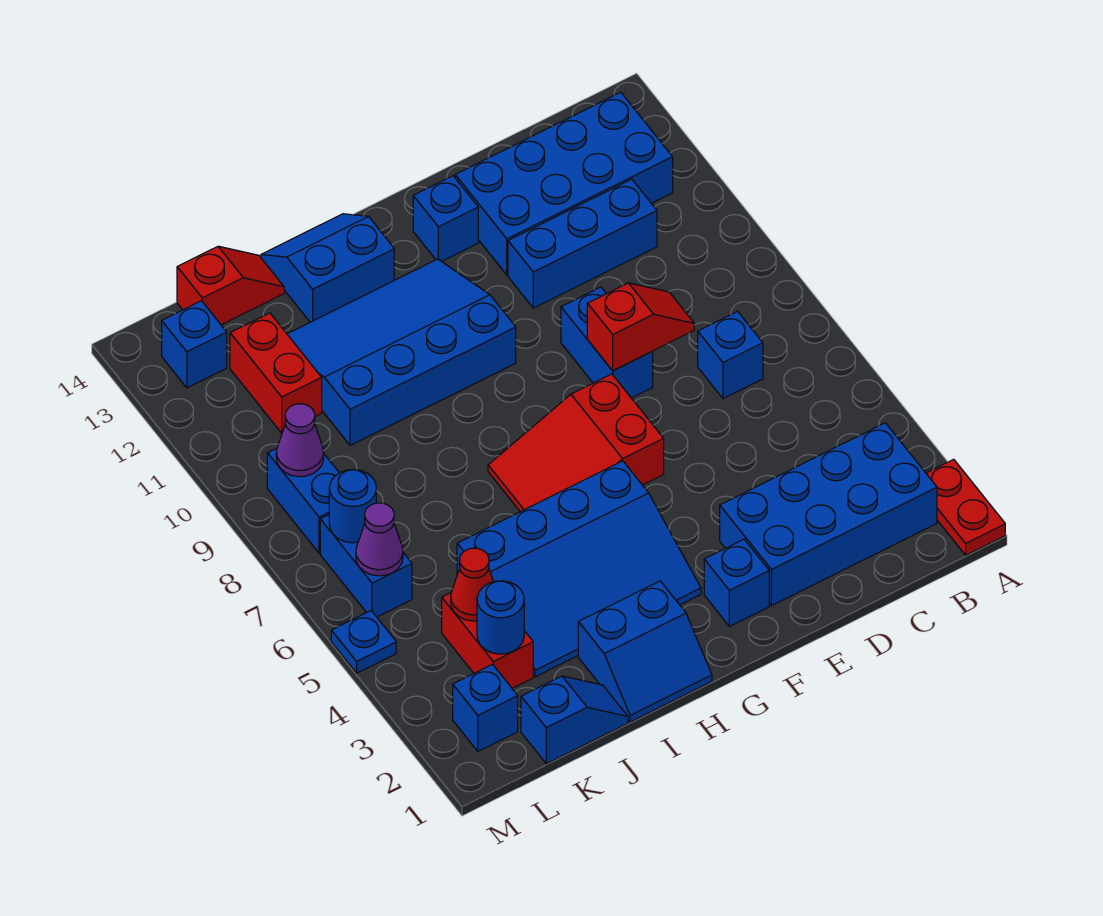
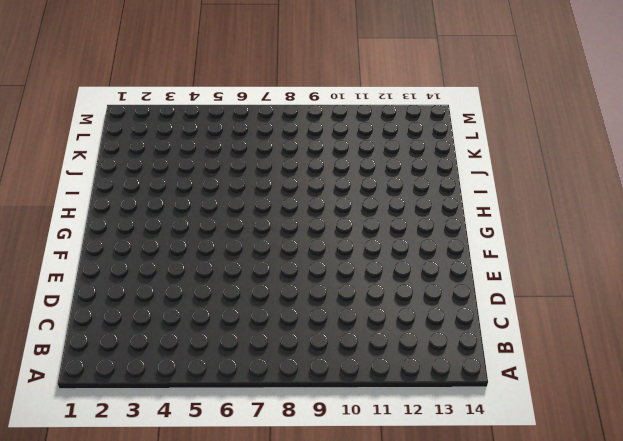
none -> red plate A1:A2 level 1
none -> blue brick B2:E3 level 1
none -> blue brick B12:E13 level 1

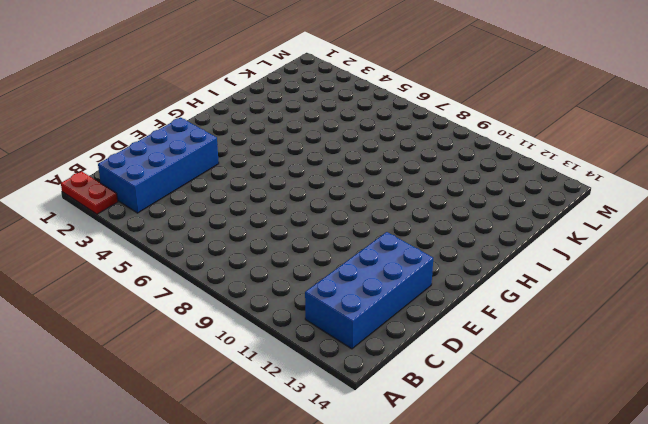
none -> blue brick C7 level 1
none -> blue brick C11:E11 level 1
none -> blue brick E8:E9 level 1

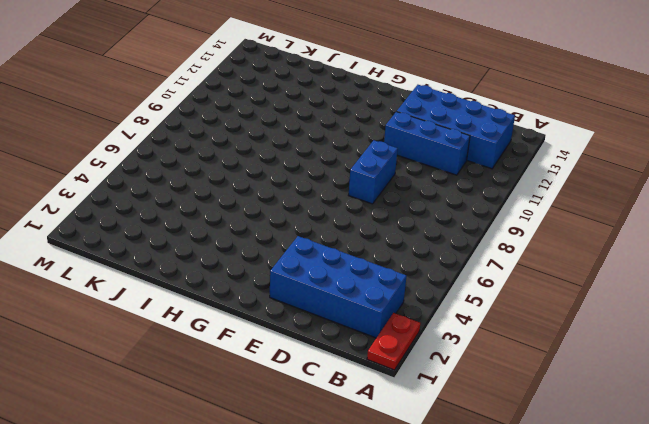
none -> blue brick C7 level 1
none -> blue brick F2 level 1
none -> red slope F6:H7 level 1 top F

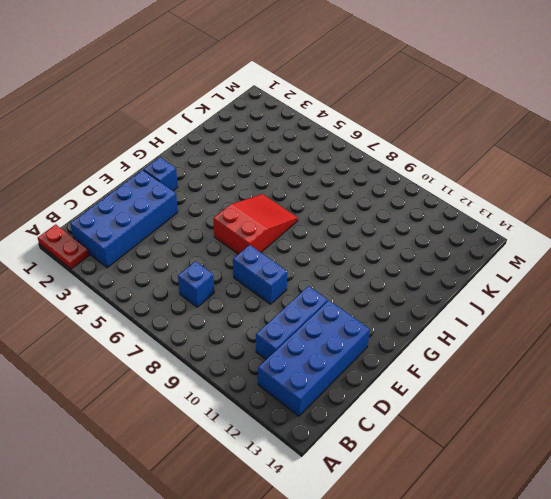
none -> blue brick F13 level 1
none -> blue slope G3:J5 level 1 top 5
none -> blue slope G10:J12 level 1 top 10

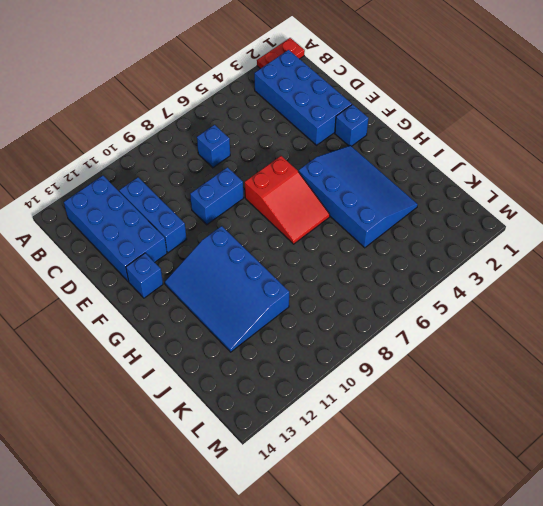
none -> blue slope H1:I2 level 1 top 2
none -> blue slope H13:I14 level 1 top 13
none -> blue slope J1:K1 level 1 top K

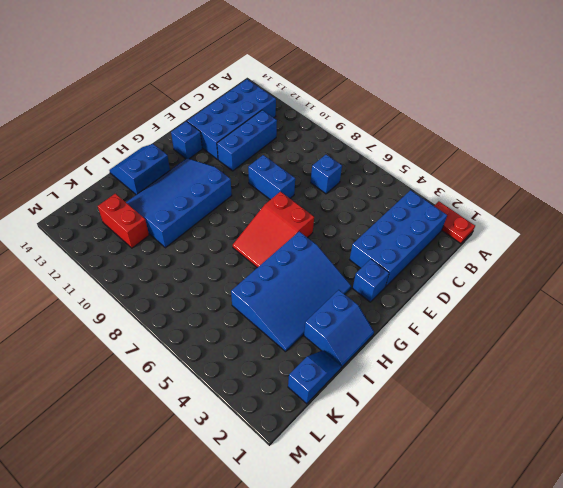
none -> red slope J14:K14 level 1 top K
none -> red brick K3:K4 level 1
none -> blue brick L2 level 1

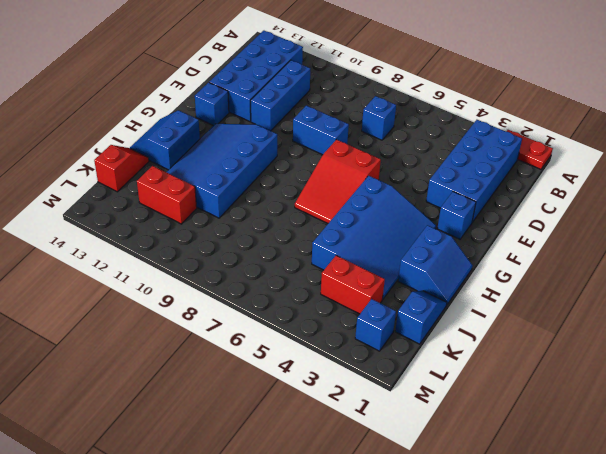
none -> blue brick L6:L7 level 1
none -> blue brick L8:L9 level 1
none -> blue brick L13 level 1

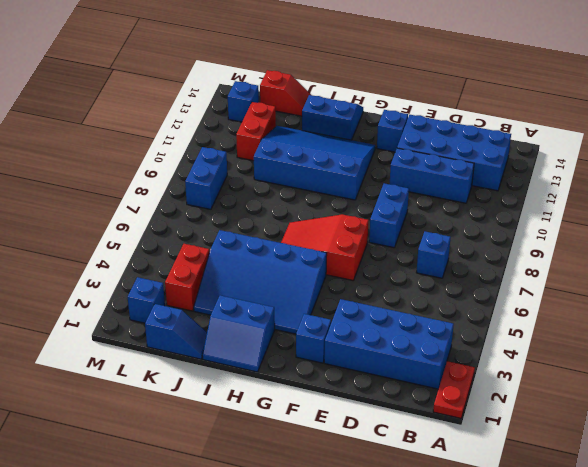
none -> blue brick L6:L7 level 1
none -> blue plate M5 level 1
none -> red slope D8:E8 level 2 top E

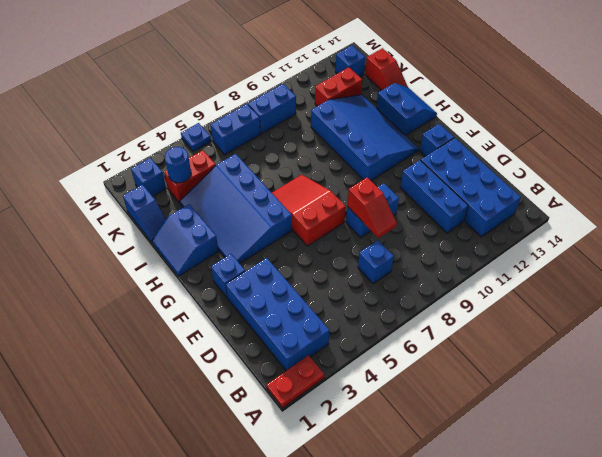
none -> red cone K4 level 2
none -> purple cone L6 level 2
none -> blue round brick L7 level 2

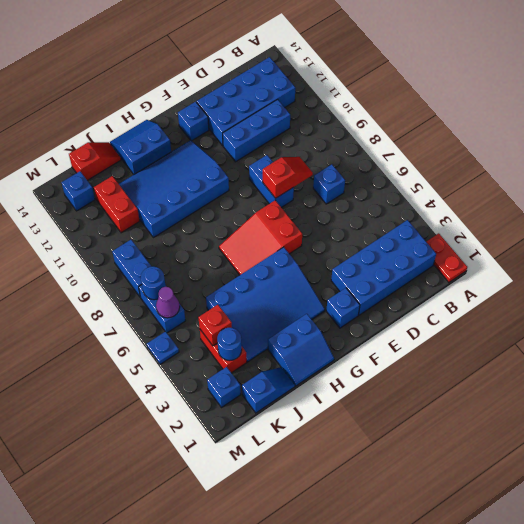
red brick K4 level 2 -> red cone K4 level 2
none -> purple cone L9 level 2

